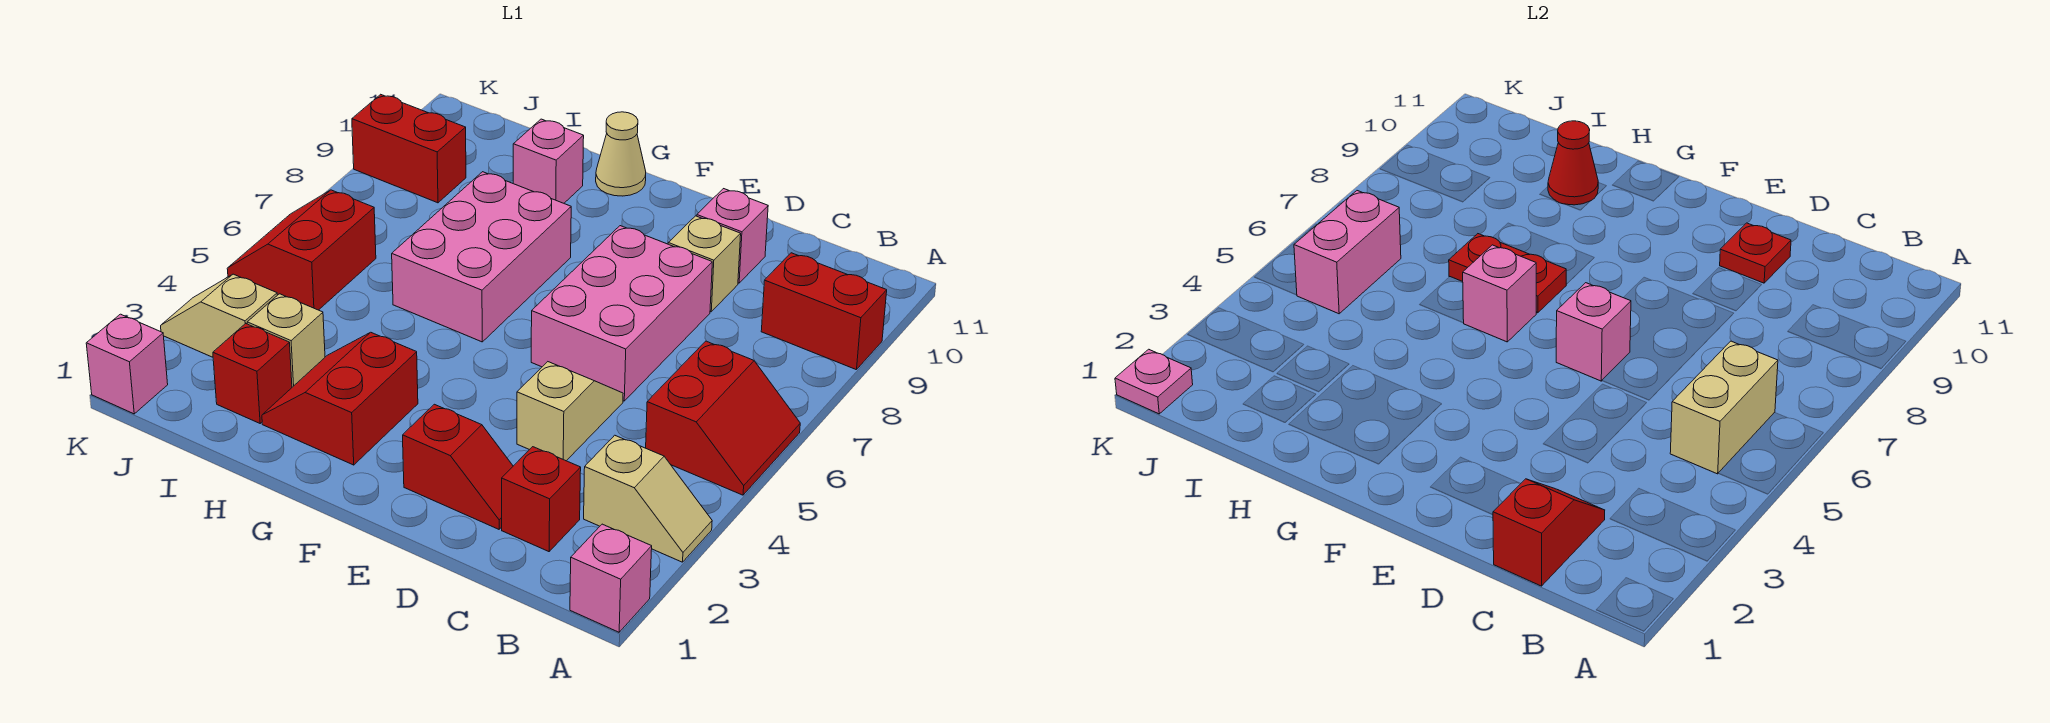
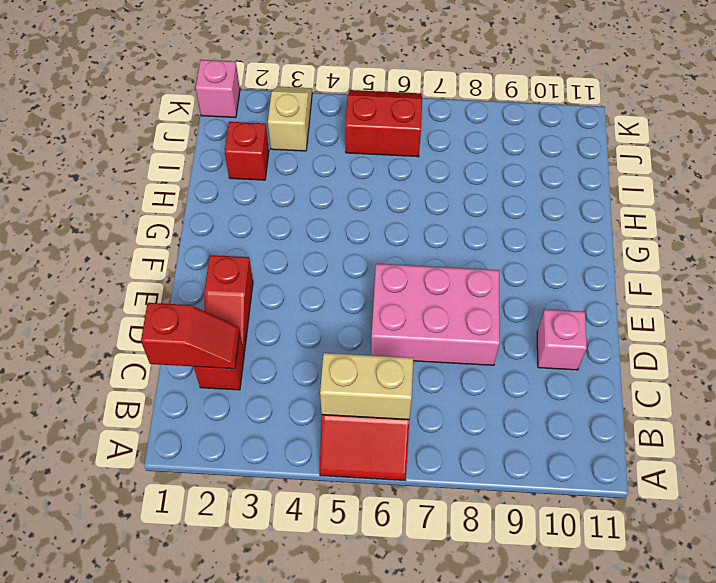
none -> pink brick A1 level 1
none -> tan slope A3:B3 level 1 top B
none -> red brick A9:B9 level 1

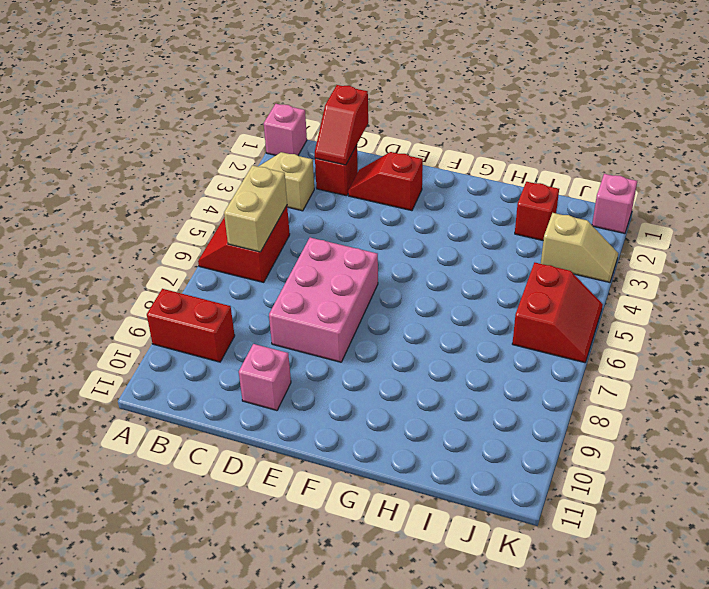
none -> tan slope D4:D5 level 1 top 4
none -> tan brick D9 level 1
none -> red slope G2:H3 level 1 top G

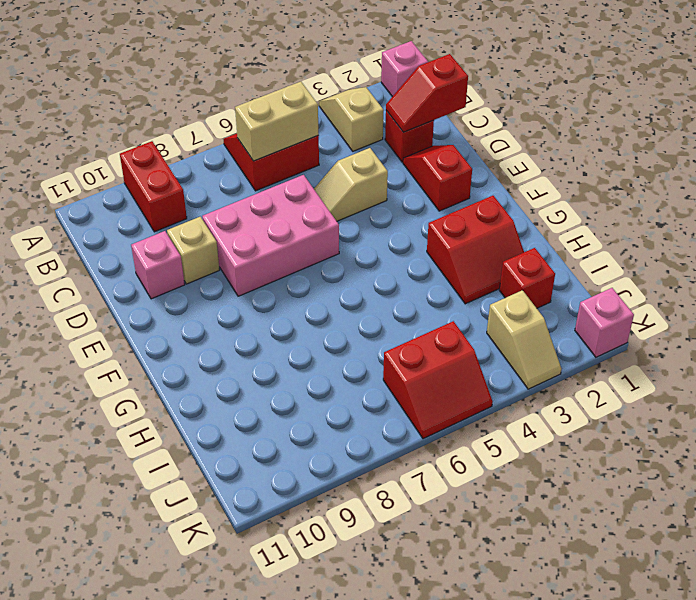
none -> pink brick G6:H8 level 1
none -> tan cone G11 level 1
none -> pink brick H10 level 1

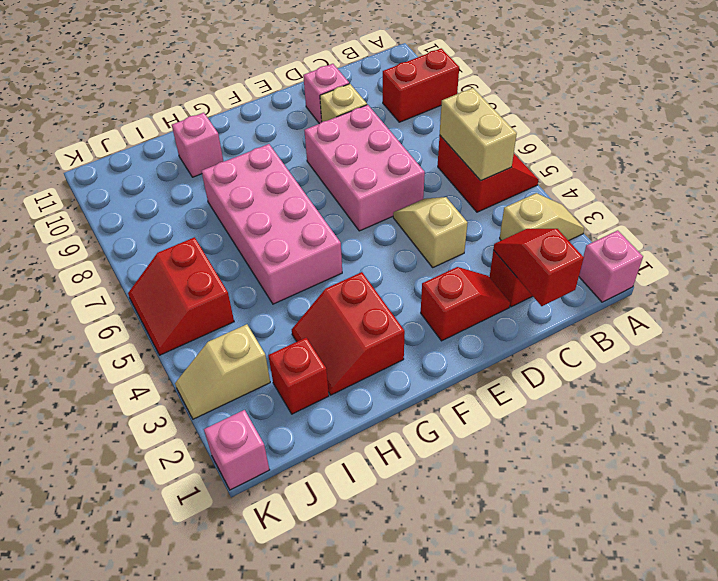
pink brick G5:H8 level 1 -> pink brick G6:H8 level 1
none -> tan cone G11 level 1
none -> tan brick I3 level 1
none -> red brick J9:K9 level 1

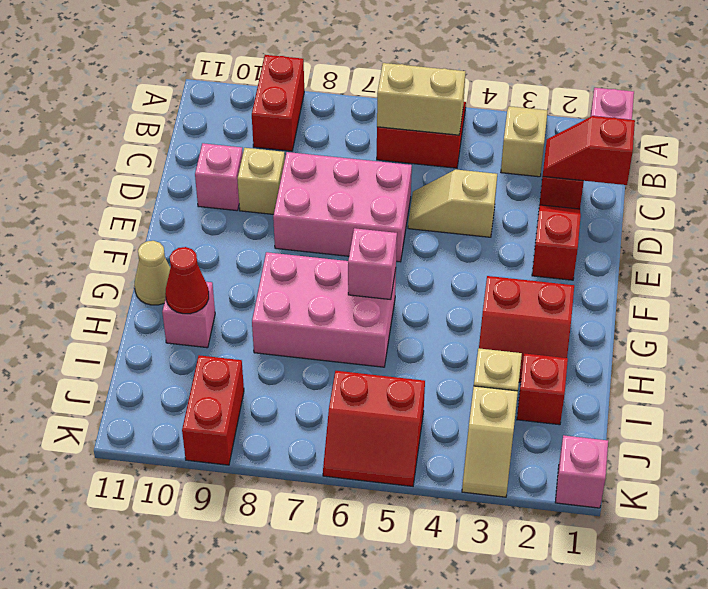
none -> red plate D10 level 2
none -> pink brick E6 level 2
none -> red plate G7:H7 level 2

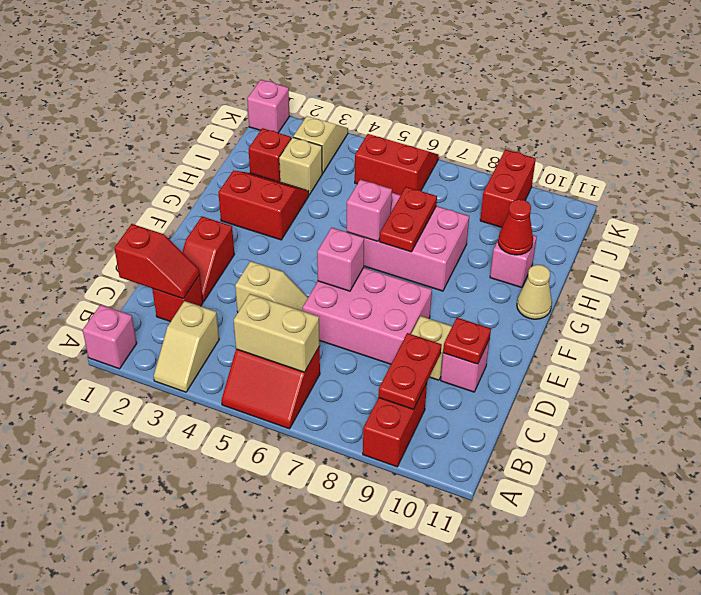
red plate B9:C9 level 2 -> none
none -> pink brick J5:J6 level 2
none -> pink plate K1 level 2

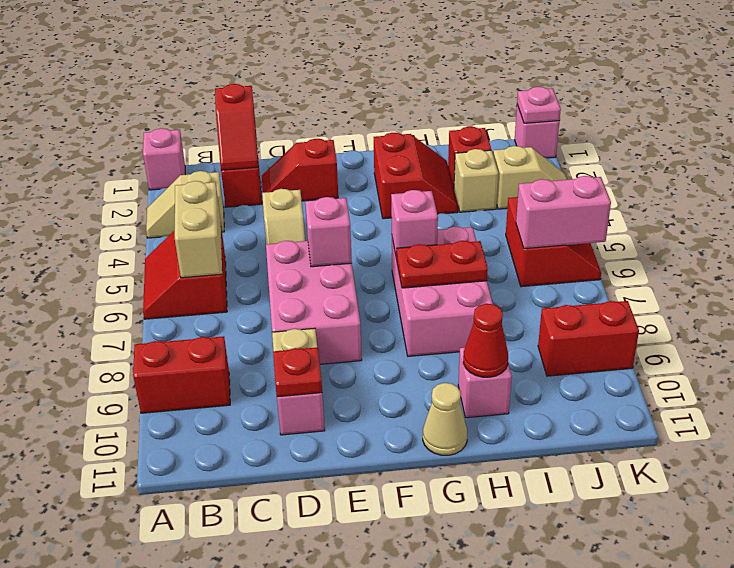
pink brick J6:K6 level 2 -> pink brick J5:J6 level 2

